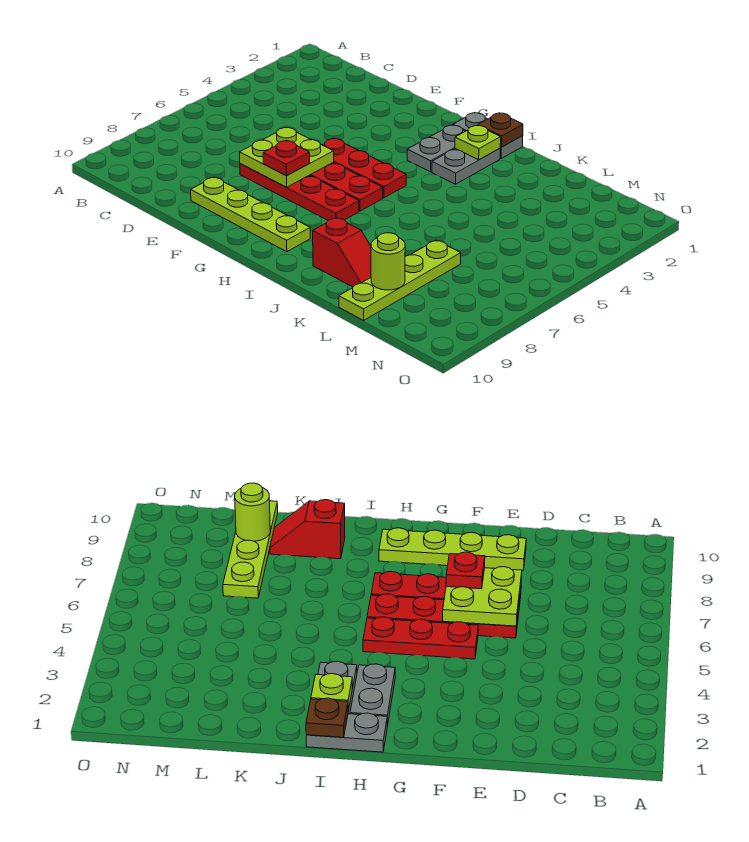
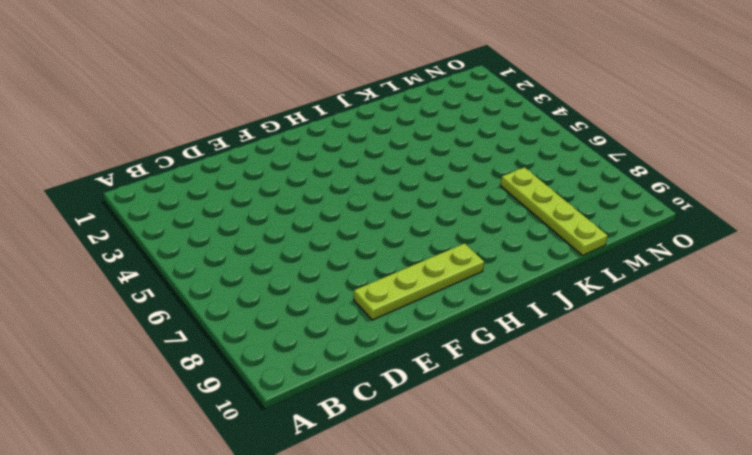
none -> red plate E6:H6 level 1
none -> red plate E7:H7 level 1
none -> red plate F5:H5 level 1

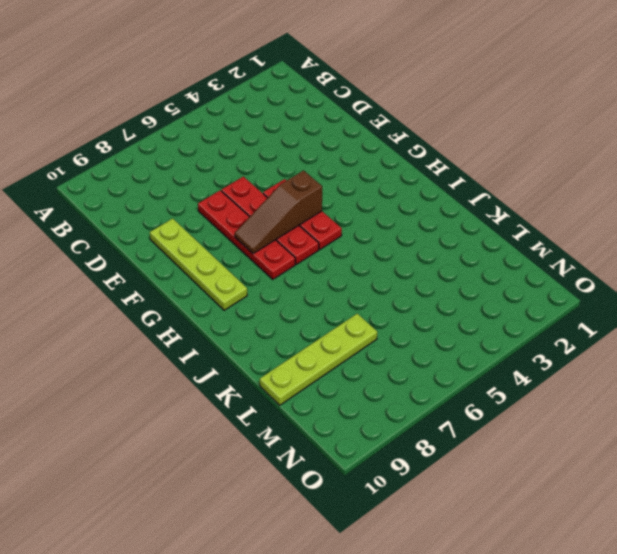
brown slope G5:G7 level 2 top 5 -> none
none -> grey plate H1:I1 level 1
none -> grey plate H2:H3 level 1
none -> grey plate I2:I3 level 1

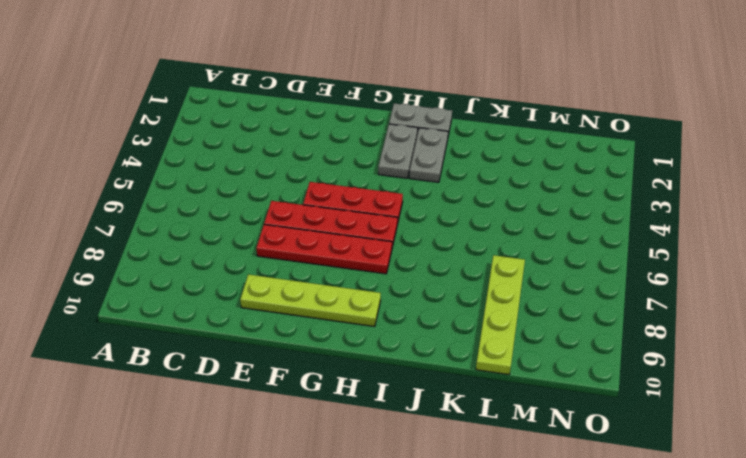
none -> red slope J9:K9 level 1 top J
none -> lime plate E6:F7 level 2
none -> brown plate I1 level 2

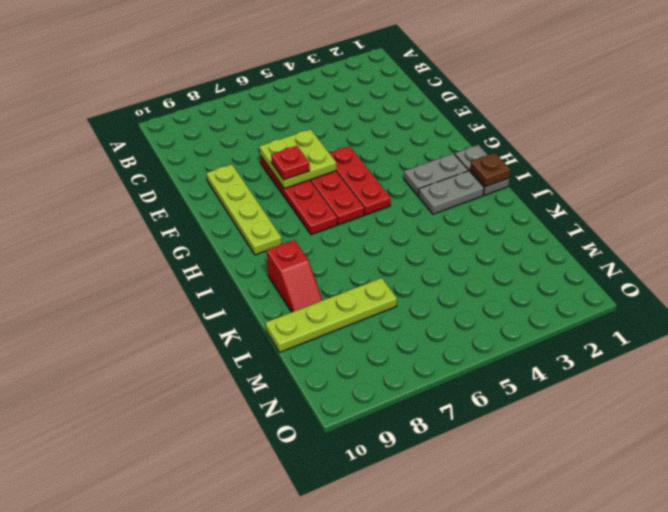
none -> lime plate I2 level 2
none -> lime round brick L9 level 2

